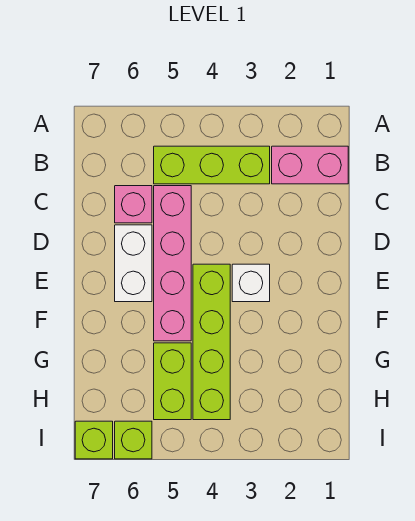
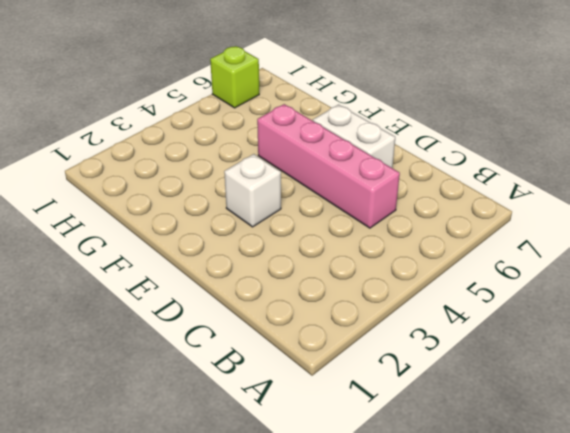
none -> pink brick B1:B2 level 1
none -> lime brick B3:B5 level 1

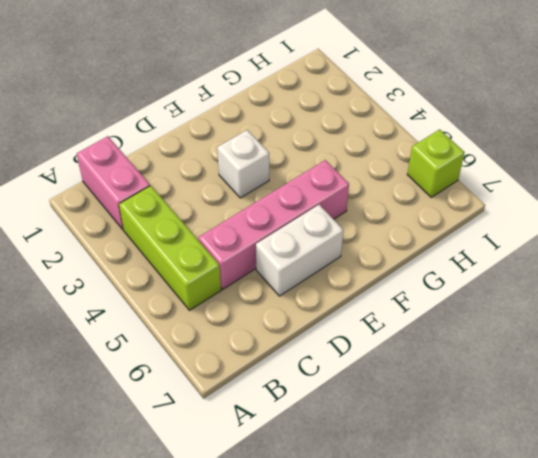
none -> pink brick C6 level 1
none -> lime brick E4:H4 level 1

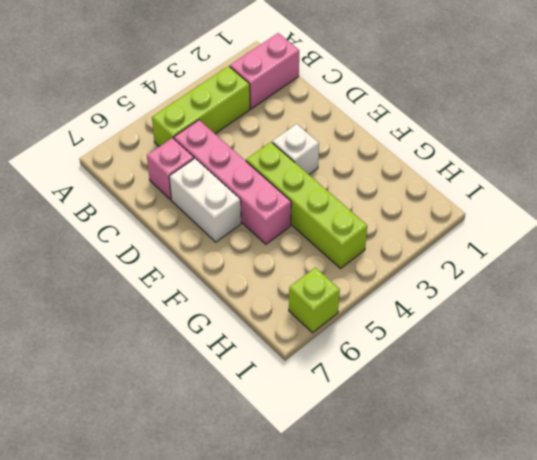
none -> lime brick G5:H5 level 1
none -> lime brick I7 level 1

